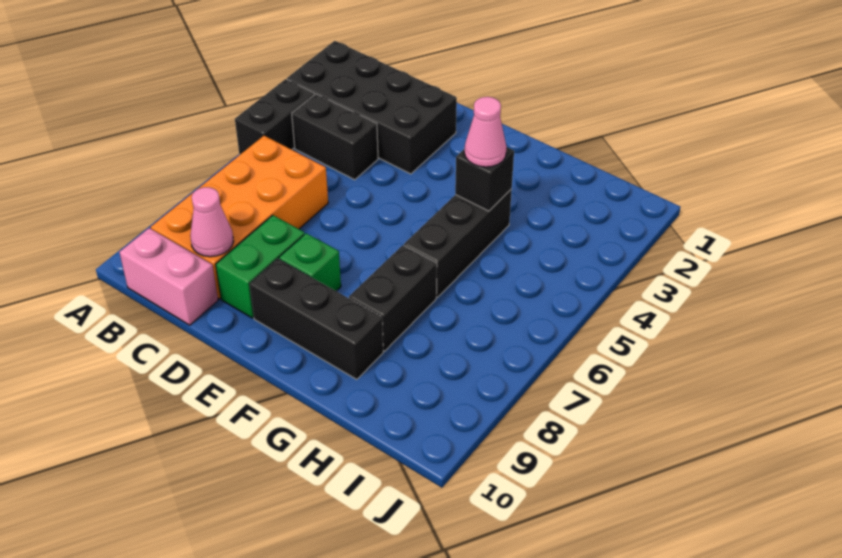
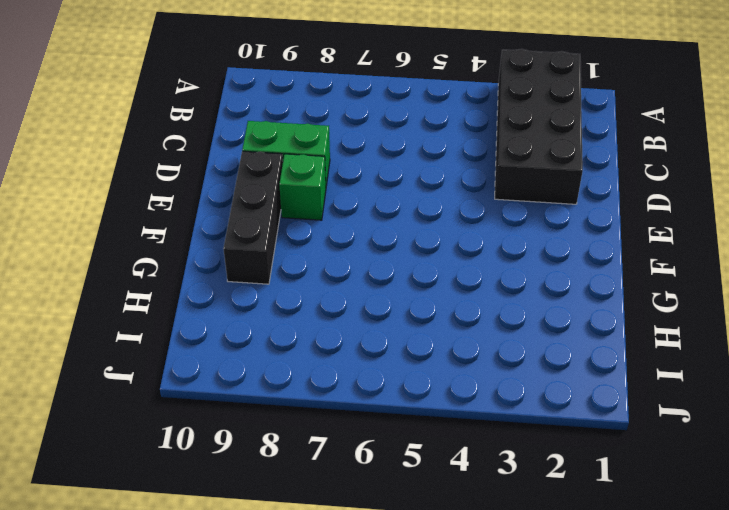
none -> black brick A4:A5 level 1
none -> black brick B4:C4 level 1
none -> orange brick B6:C9 level 1

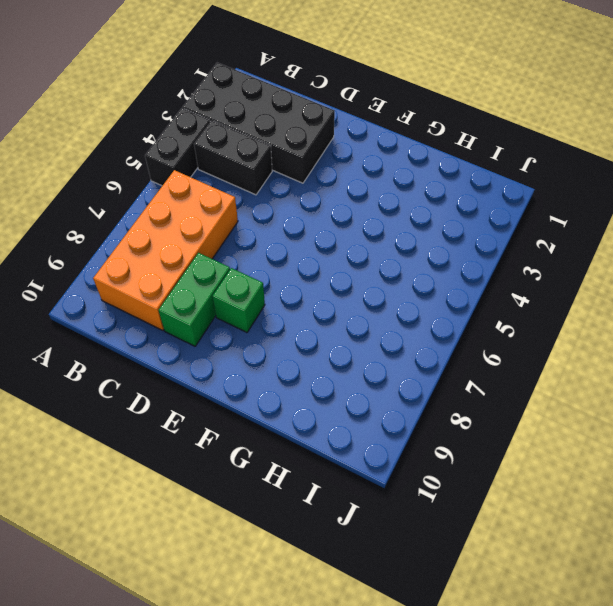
none -> pink brick B10:C10 level 1
none -> black brick E9:G9 level 1
none -> black brick G4:G6 level 1

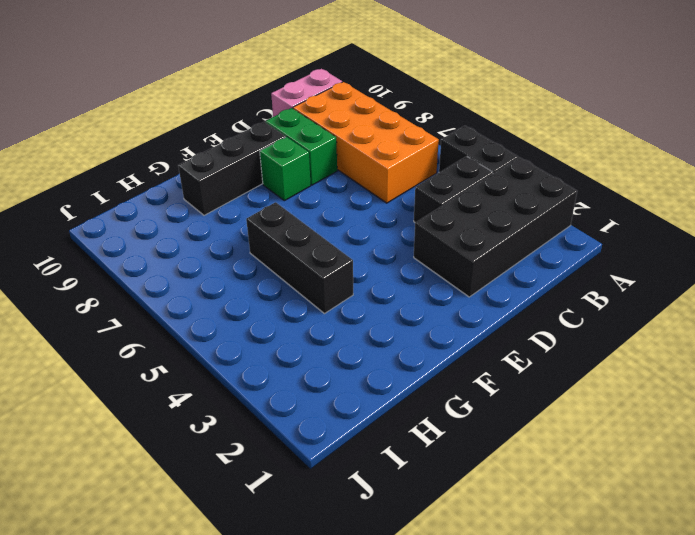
none -> black brick G7:G8 level 1
none -> pink cone C9 level 2
none -> black brick G4 level 2

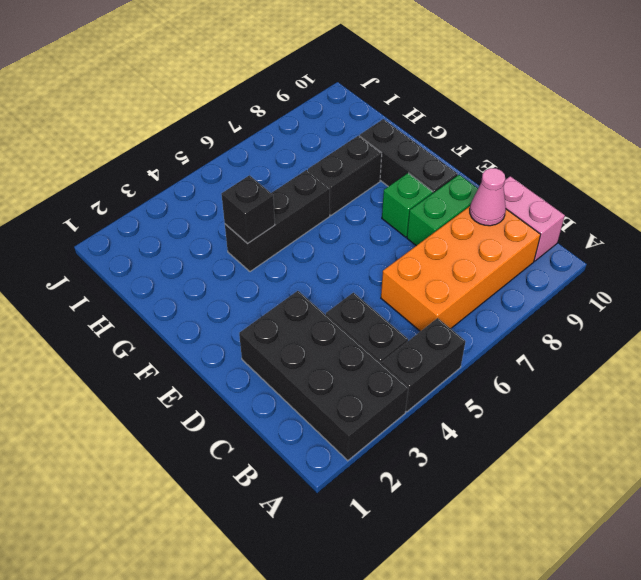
none -> pink cone G4 level 3

